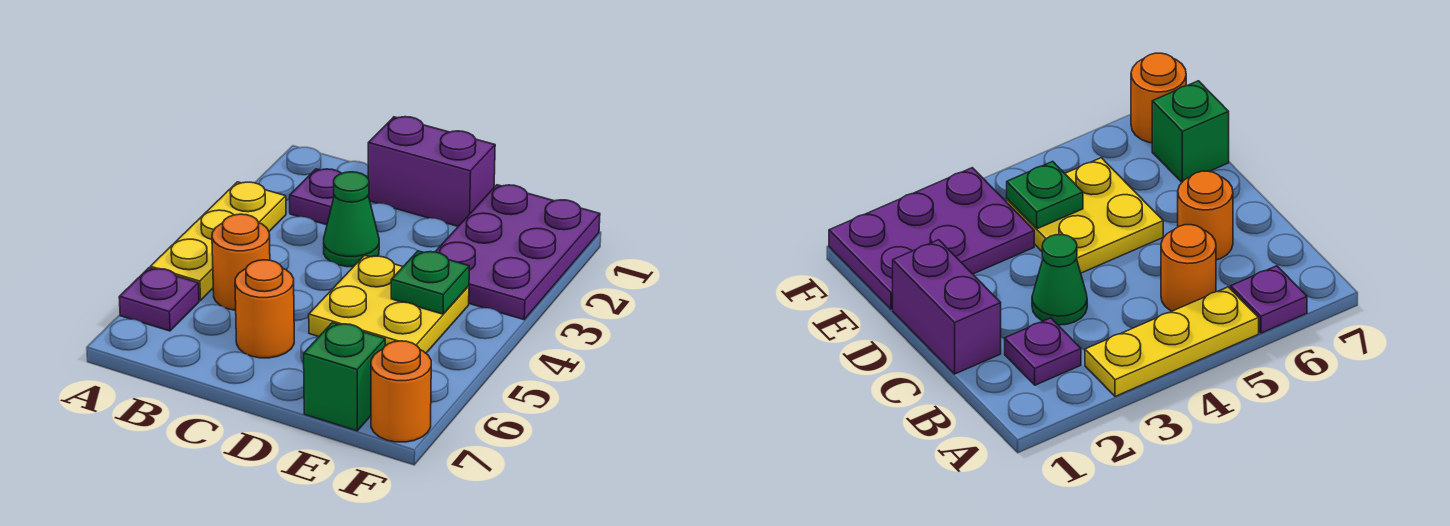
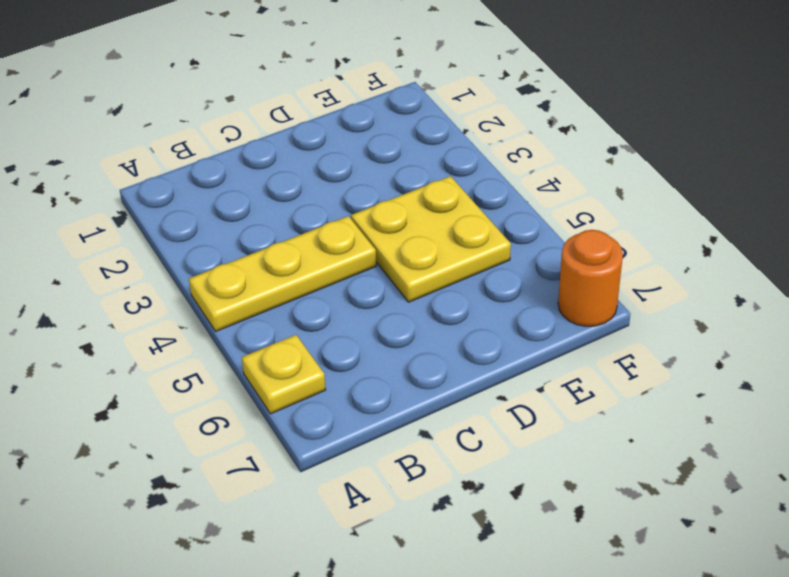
yellow plate A4:C4 level 1 -> yellow plate A3:A5 level 1
yellow plate A6 level 1 -> purple plate A6 level 1
none -> purple plate B2 level 1
none -> orange round brick B5 level 1
none -> purple brick C1:D1 level 1

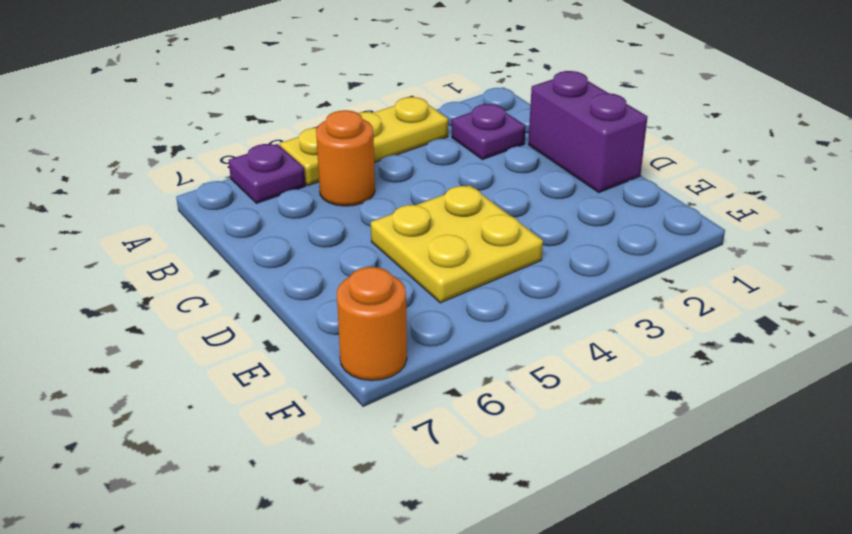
none -> green cone C3 level 1
none -> orange round brick C6 level 1
none -> purple plate E1:F3 level 1

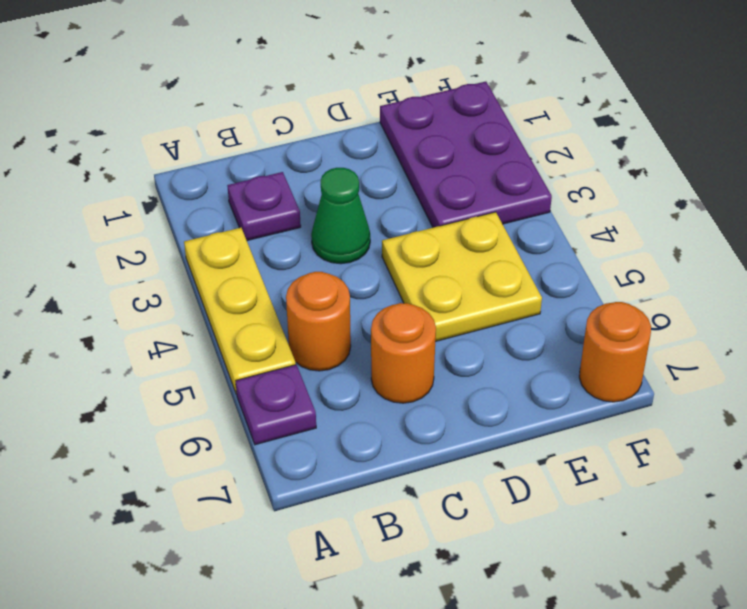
none -> purple brick C1:D1 level 1
none -> green brick E7 level 1
none -> green plate E4 level 2

